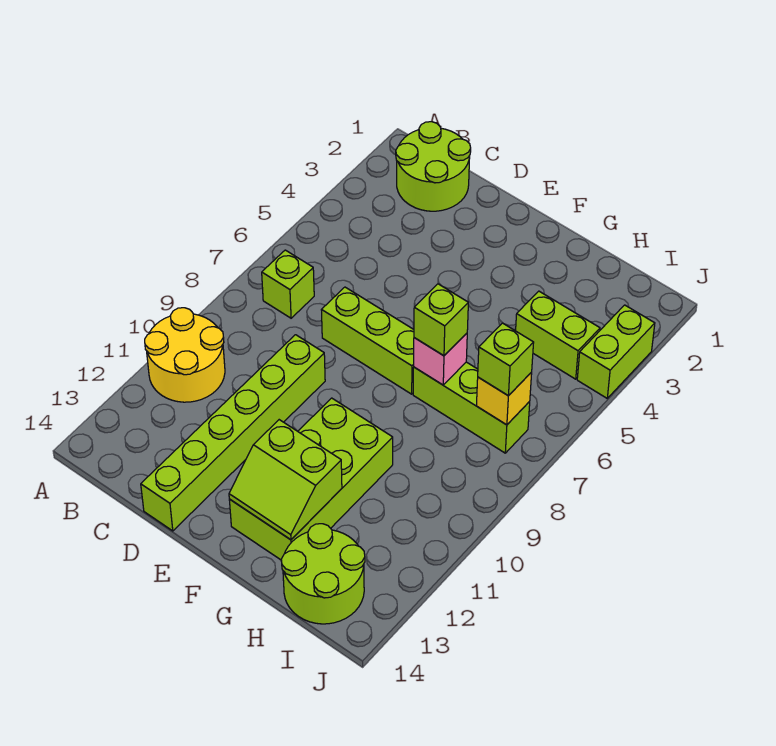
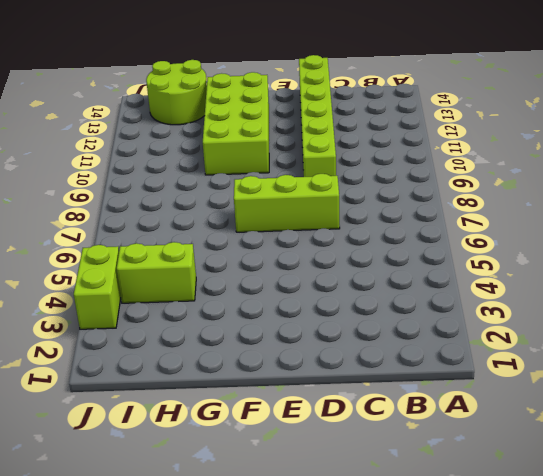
none -> yellow round brick A10:B11 level 1
none -> lime round brick B1:C2 level 1
none -> lime brick B7 level 1

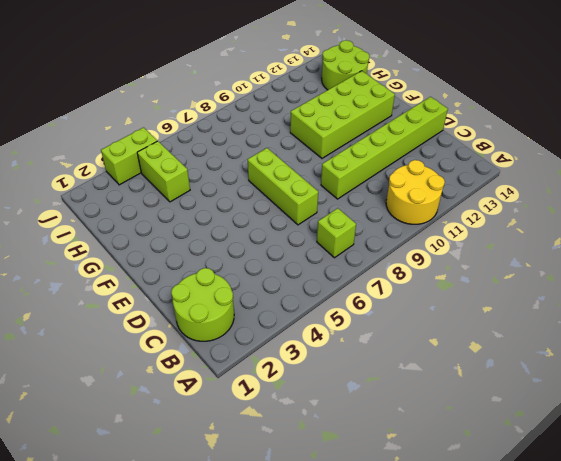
none -> lime brick G7:I7 level 1
none -> lime slope F12:G13 level 2 top 12
none -> pink brick G7 level 2

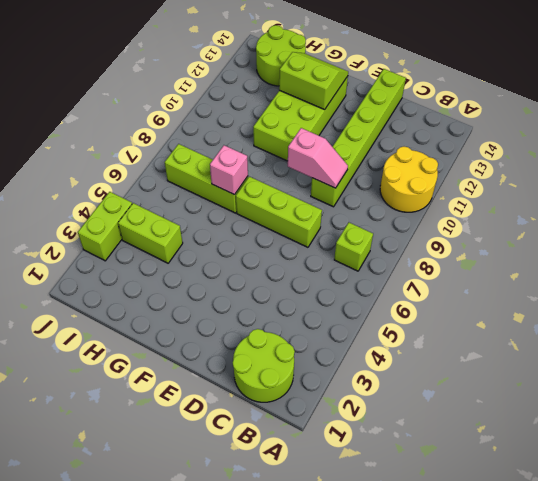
pink slope D9:E9 level 2 top E -> none
none -> yellow brick I7 level 2
none -> lime brick G7 level 3
none -> lime brick I7 level 3

